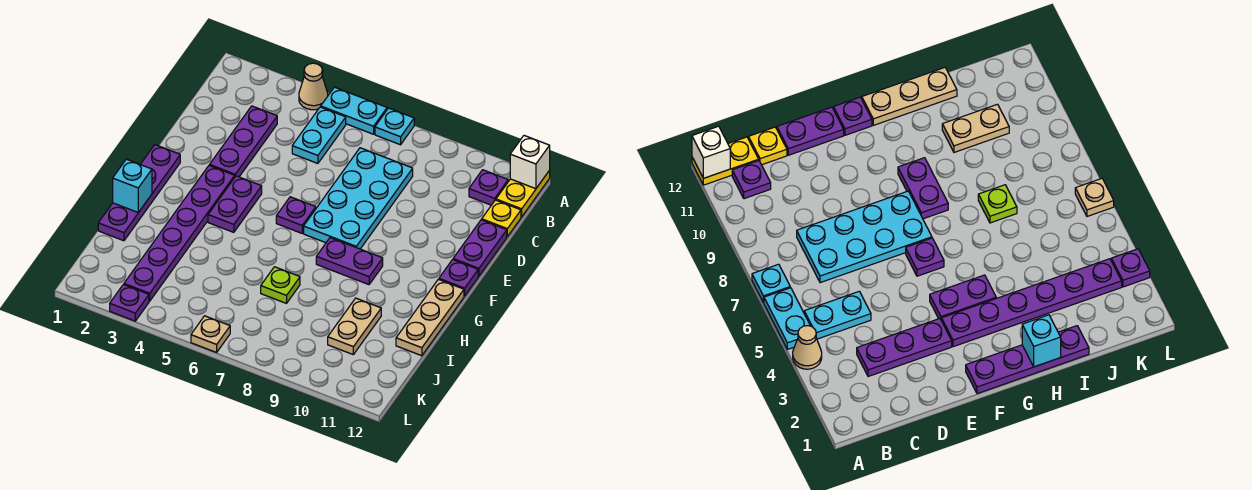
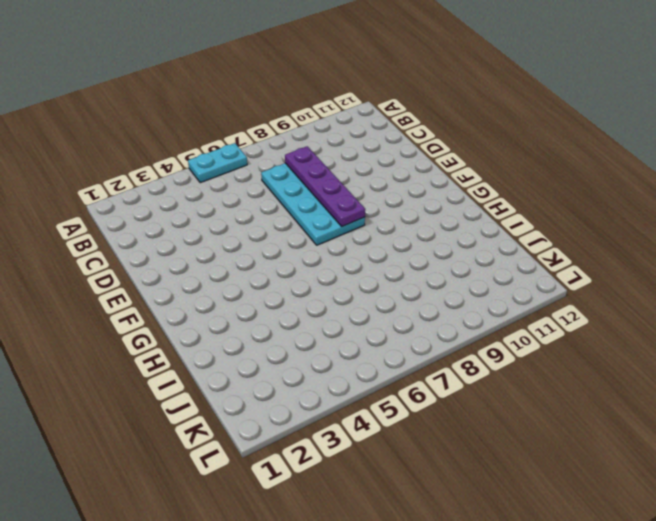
purple plate C8:F8 level 2 -> purple plate F1:I1 level 1
none -> tan cone A4 level 1
none -> cyan plate A7 level 1
none -> yellow plate A12:B12 level 1

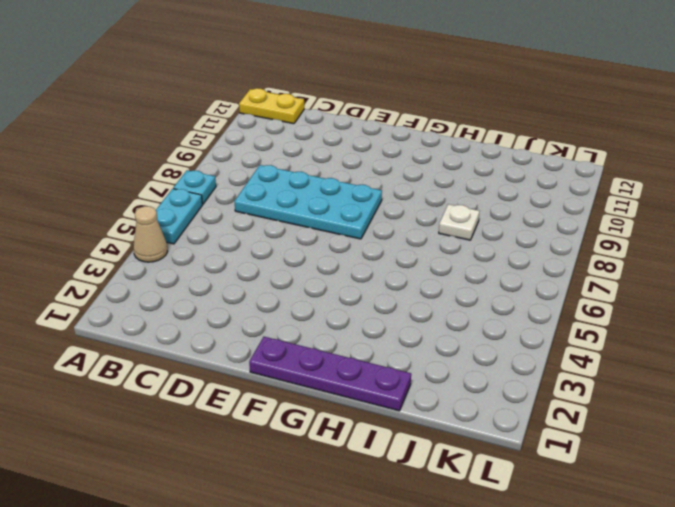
white plate I8 level 1 -> none
none -> cyan plate B5:C5 level 1
none -> purple plate B11 level 1
none -> purple plate C3:E3 level 1

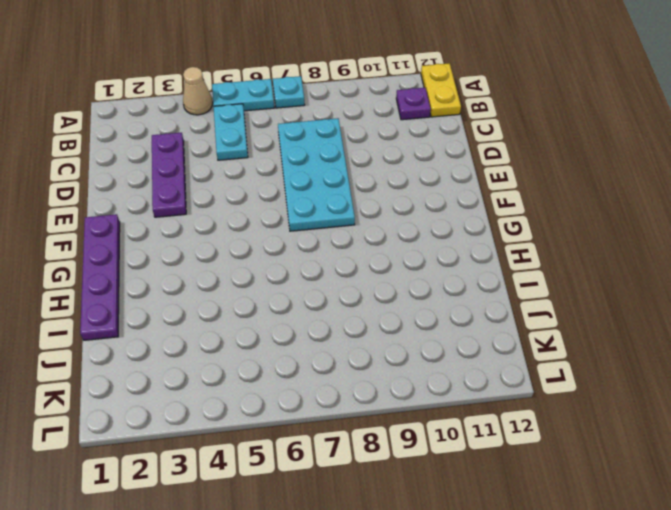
none -> yellow plate C12 level 1
none -> purple plate D12:E12 level 1
none -> purple plate F3:K3 level 1

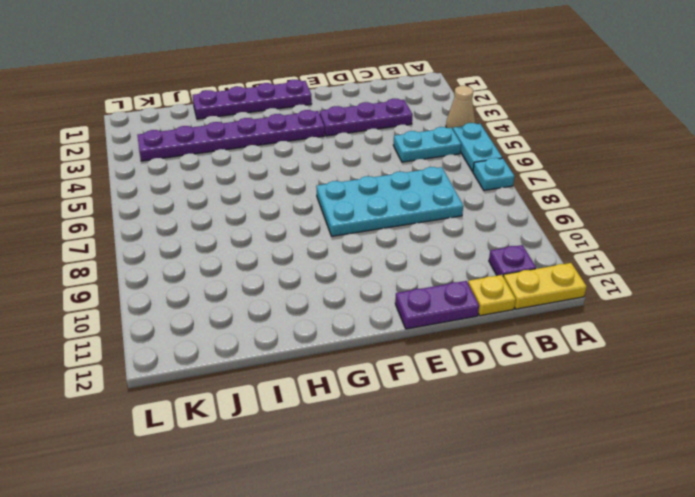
none -> purple plate F4:G4 level 1
none -> purple plate F6 level 1
none -> purple plate F12 level 1

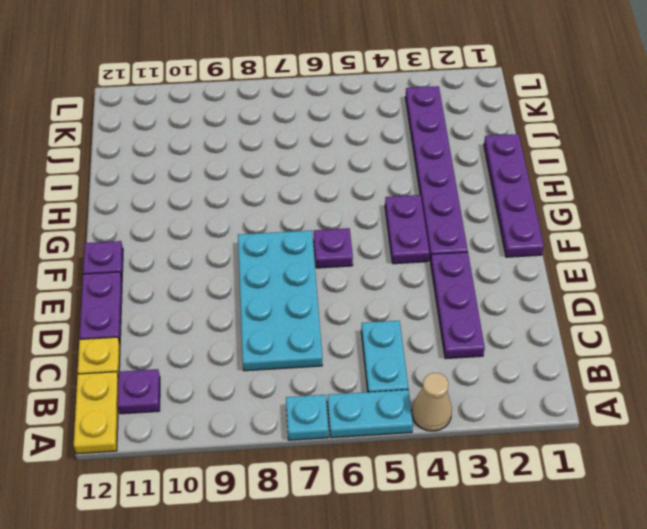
none -> purple plate G8:G9 level 1
none -> tan plate G12:I12 level 1
none -> lime plate I7 level 1

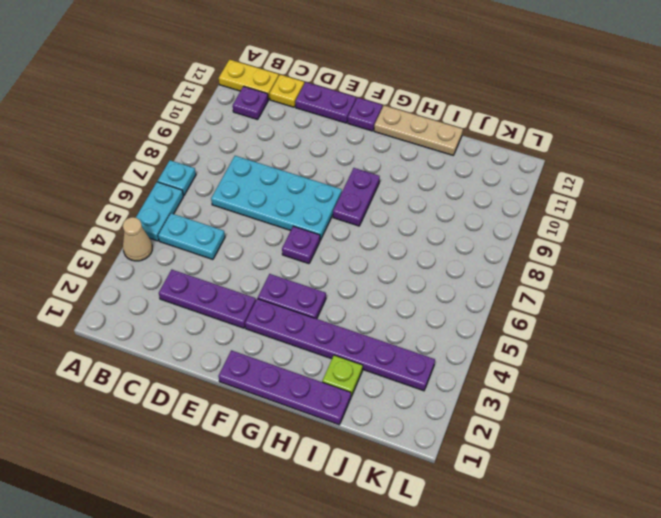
lime plate I2 level 1 -> lime plate I7 level 1
none -> tan plate I10:J10 level 1
none -> purple plate L3 level 1
none -> tan plate L6 level 1

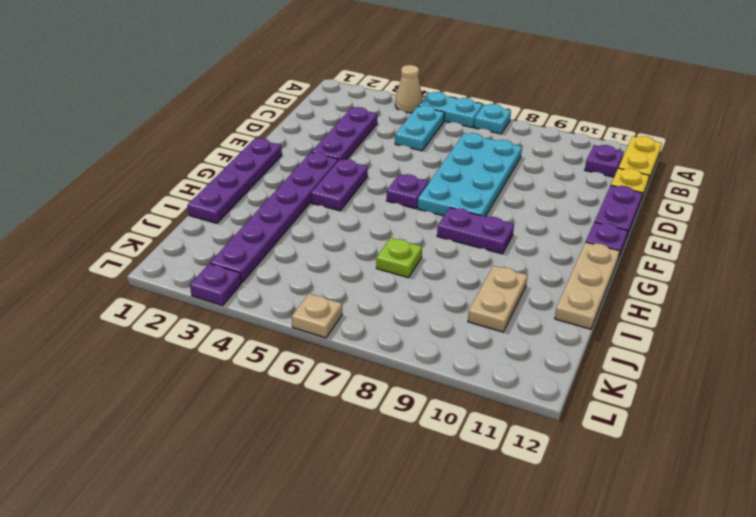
none -> white brick A12 level 2
none -> cyan brick H1 level 2

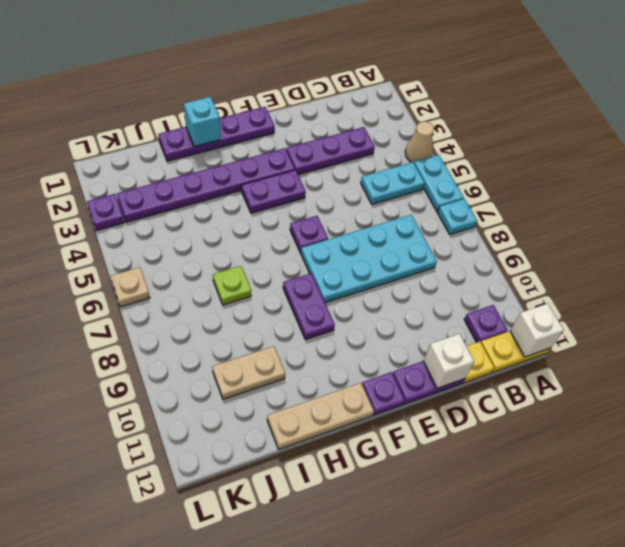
white brick D12 level 2 -> none

